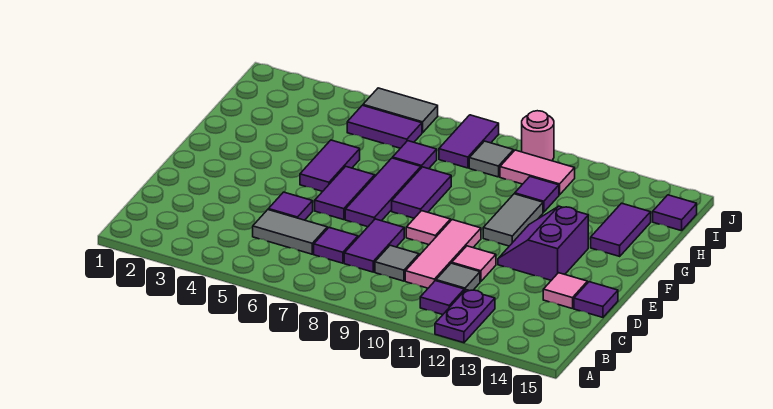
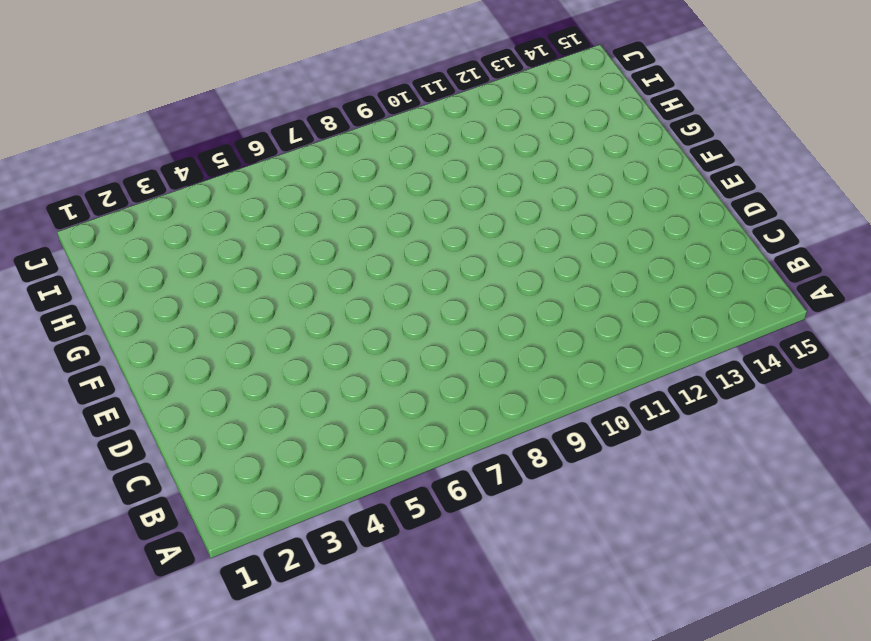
none -> purple plate A12:B12 level 1
none -> purple tile B11 level 1
none -> grey tile C5:C6 level 1

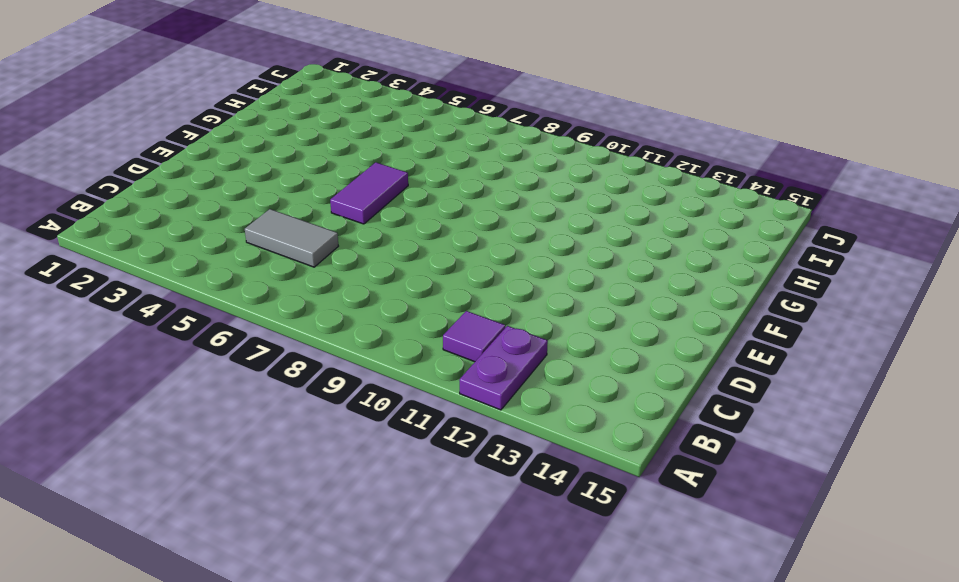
none -> purple tile C7 level 1
none -> purple tile C8:D8 level 1
none -> grey tile C9 level 1

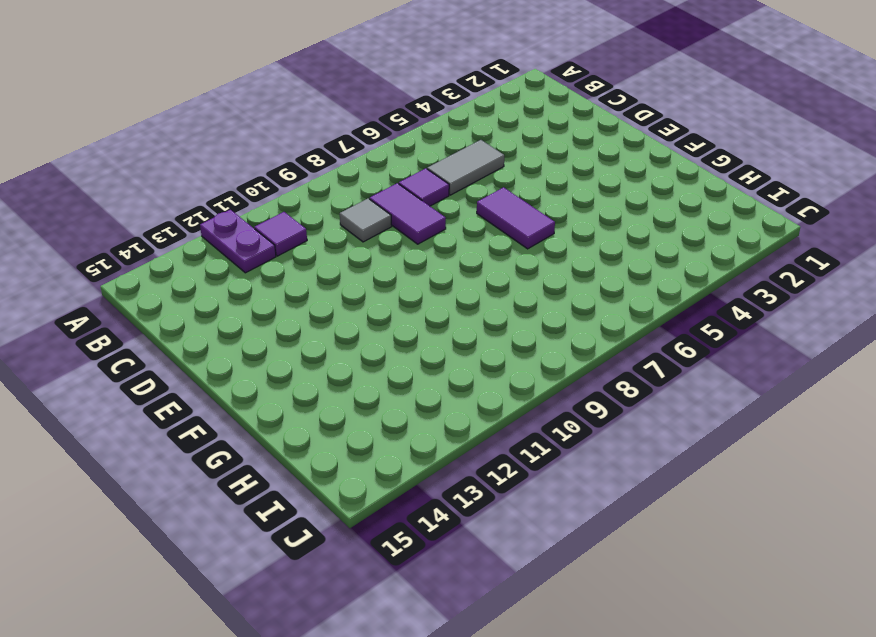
none -> pink tile C10:E10 level 1
none -> grey tile C11 level 1
none -> purple tile D5 level 1

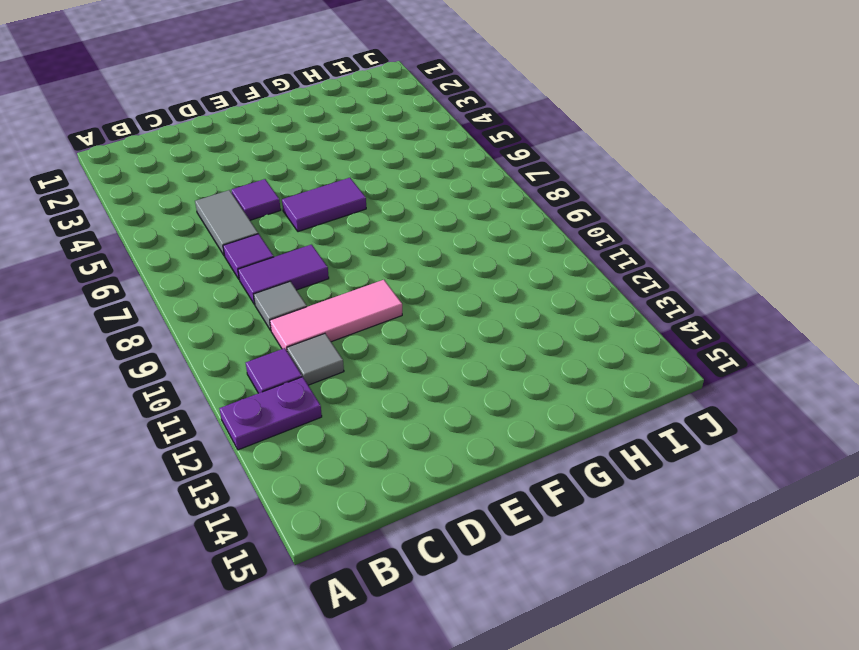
none -> pink tile D11 level 1
none -> pink tile D14 level 1
none -> purple tile D15 level 1

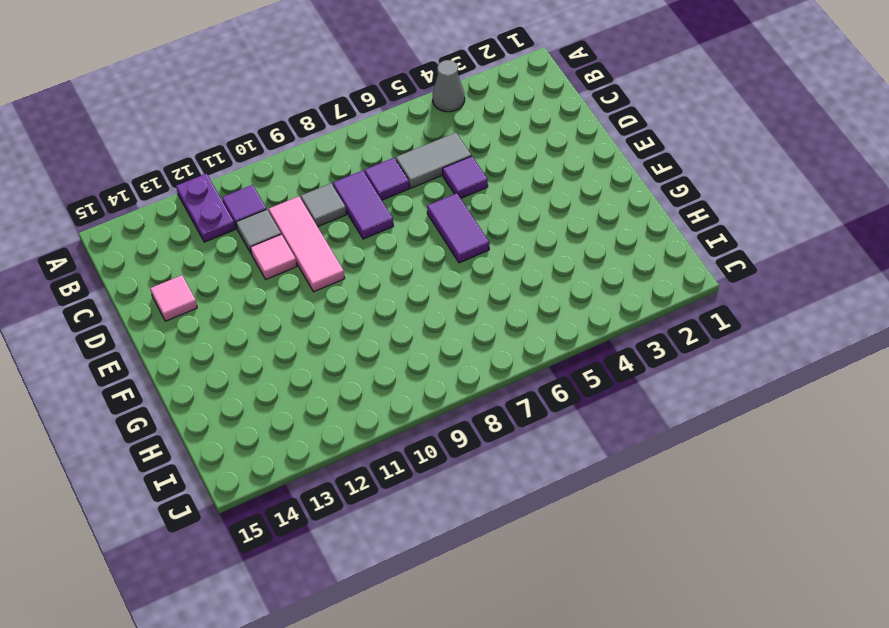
grey cone A4 level 1 -> none
none -> purple tile D15 level 1
none -> purple tile E7:G7 level 1
none -> pink tile E9 level 1

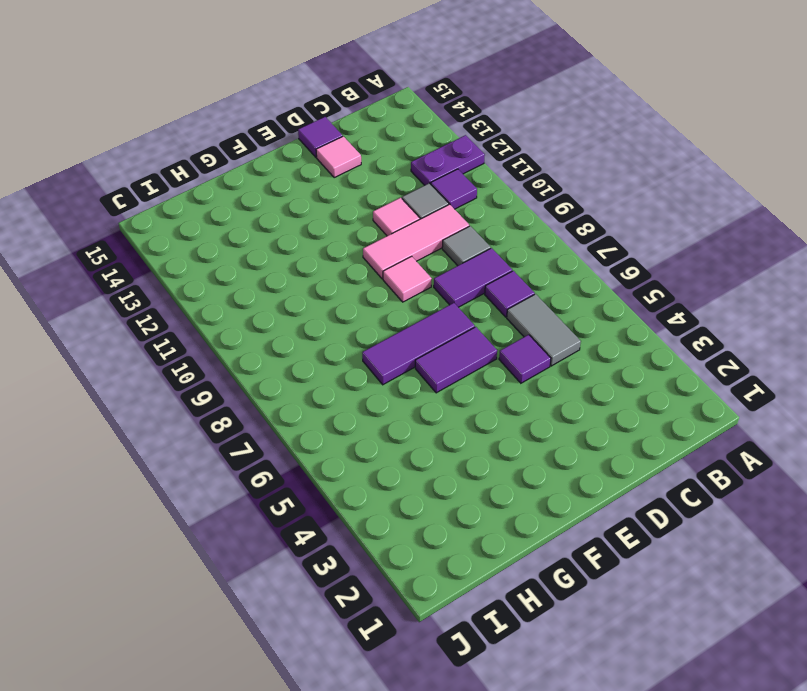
none -> purple slope E12:F13 level 1 top 13
none -> purple tile F5:G5 level 1
none -> purple tile F8:G8 level 1

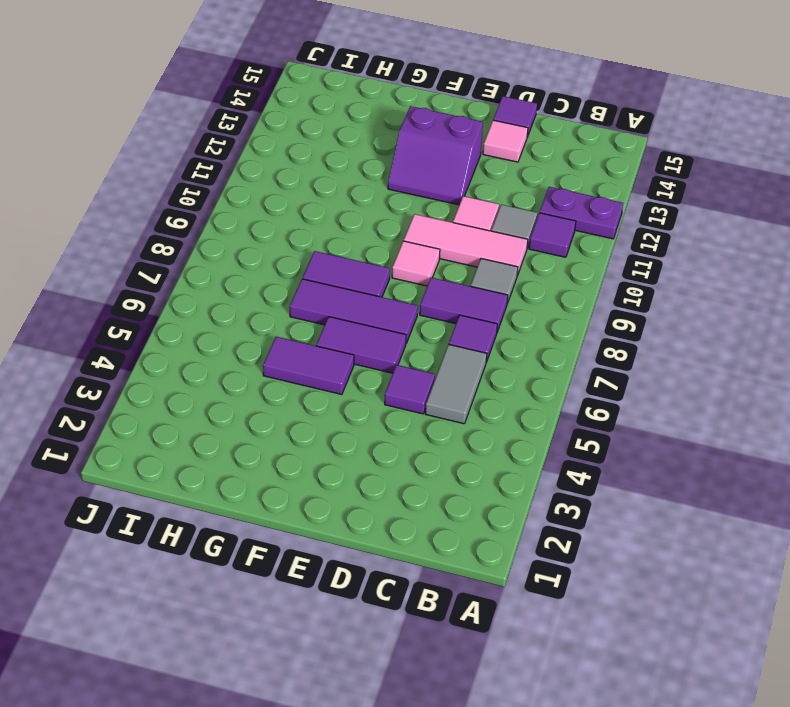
none -> grey tile F11:G11 level 1
none -> purple tile G14:H14 level 1
none -> purple tile H7 level 1

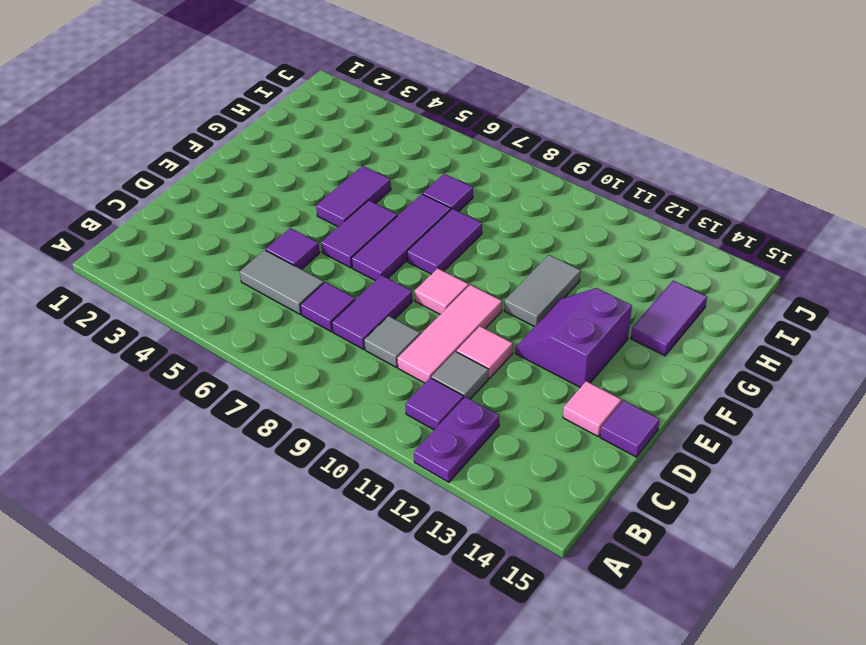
none -> purple tile H11 level 1
none -> purple tile I5:I6 level 1
none -> purple tile I8:J8 level 1

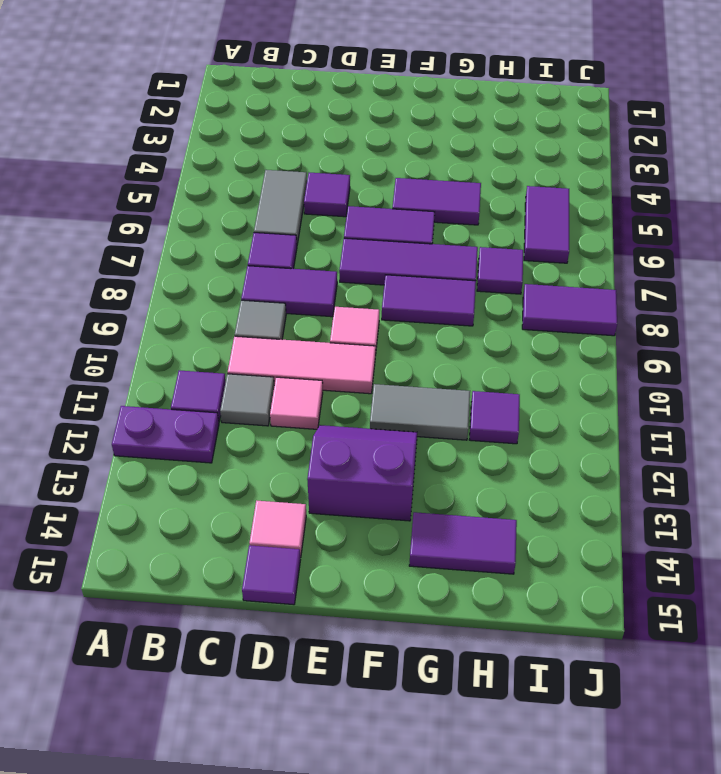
none -> grey tile I9 level 1
none -> pink tile I10:I11 level 1
none -> purple tile I15 level 1

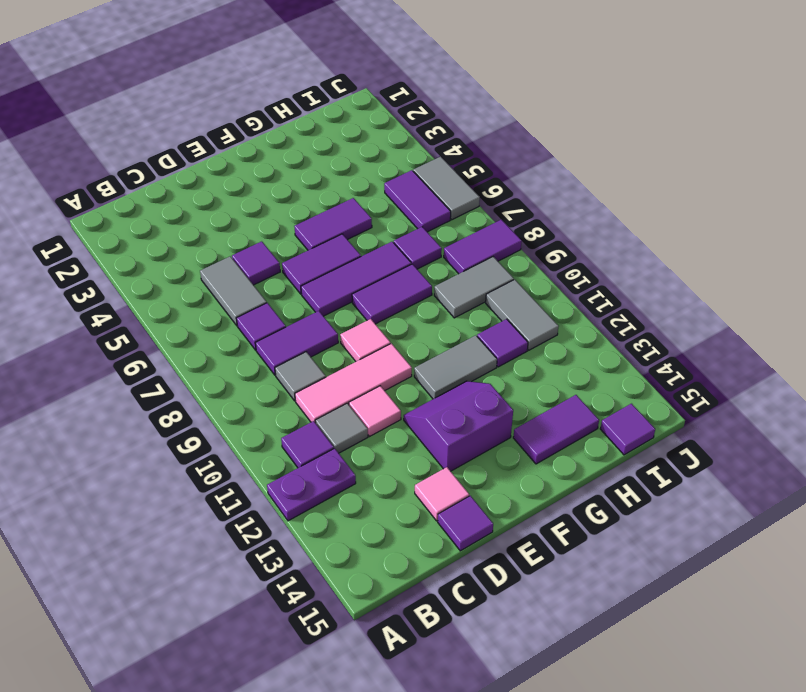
grey tile H9:I9 level 1 -> grey tile I9 level 1
grey tile I10:I11 level 1 -> pink tile I10:I11 level 1
none -> pink round brick J10 level 1

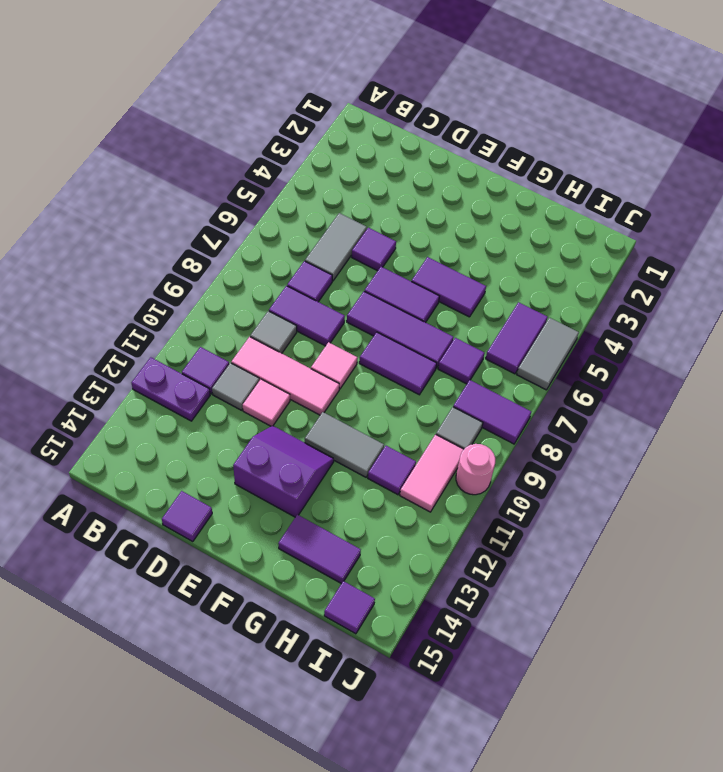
none -> pink tile D14 level 1

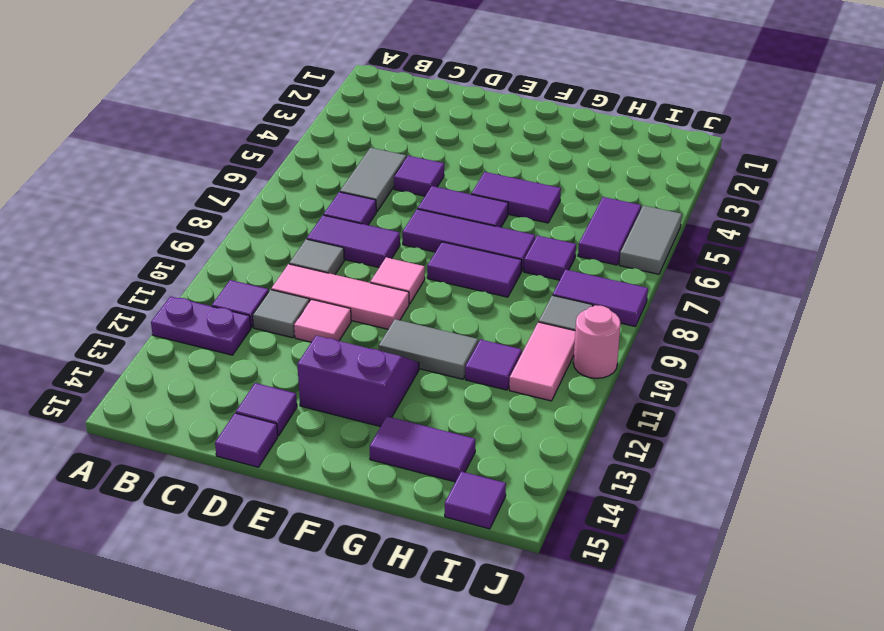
purple tile D14 level 1 -> pink tile D14 level 1

